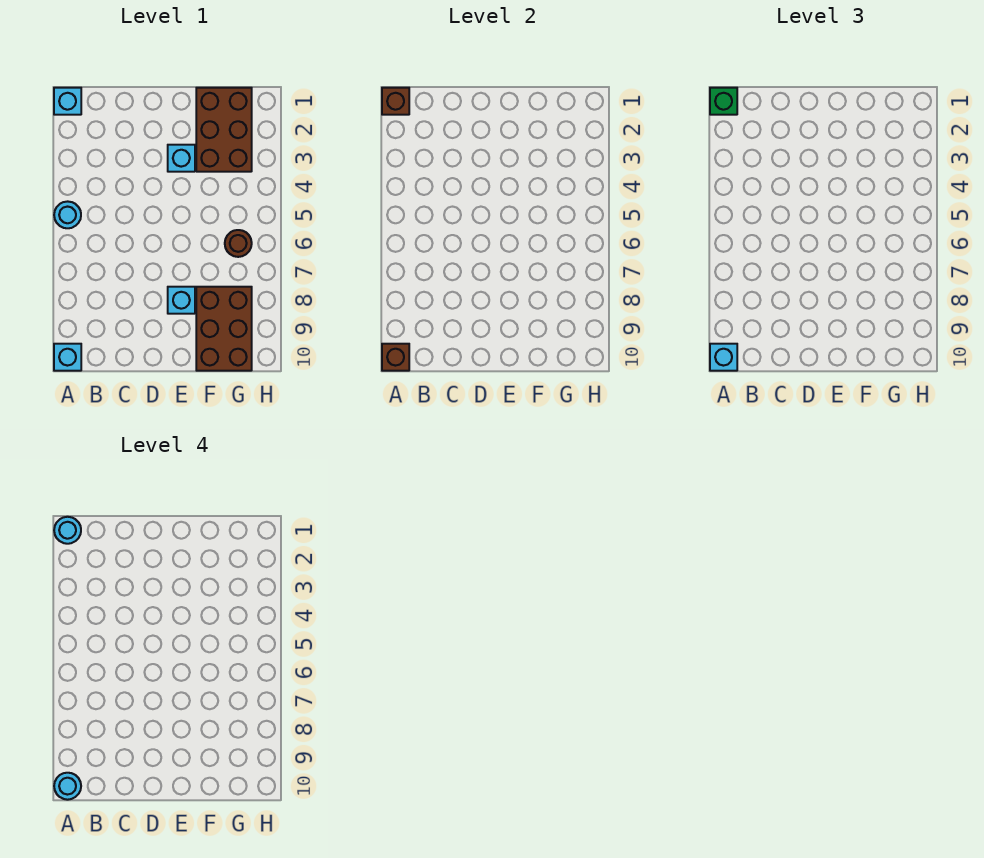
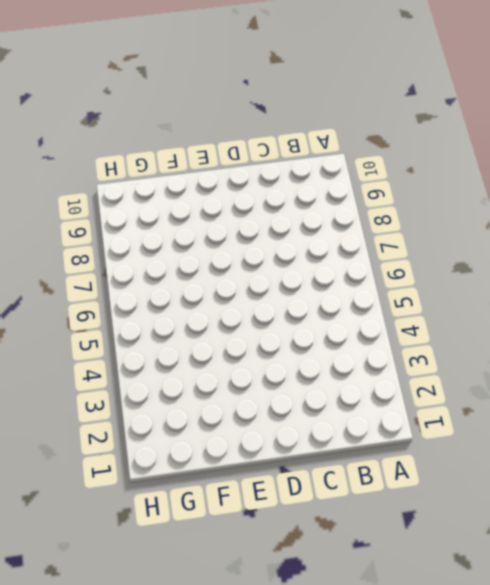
none -> cyan brick A1 level 1
none -> cyan round brick A5 level 1
none -> cyan brick A10 level 1

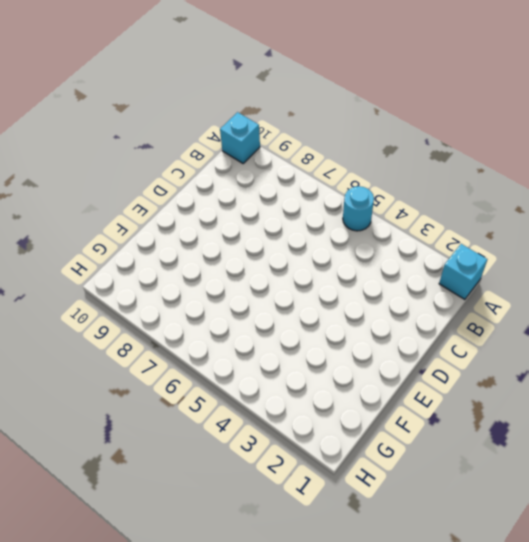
none -> cyan brick E3 level 1
none -> cyan brick E8 level 1
none -> brown brick F1:G3 level 1

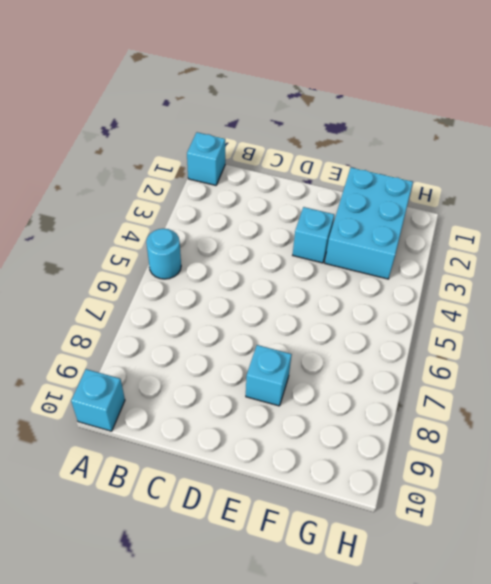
cyan brick F1:G3 level 1 -> brown brick F1:G3 level 1
none -> brown brick F8:G10 level 1
none -> brown round brick G6 level 1
none -> brown brick A1 level 2

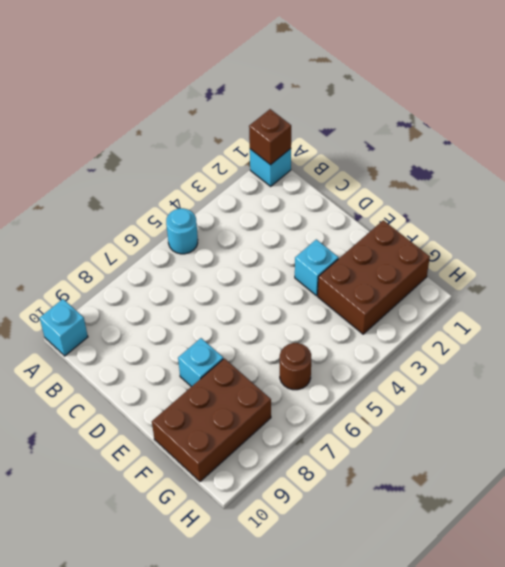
none -> brown brick A10 level 2
none -> green brick A1 level 3
none -> cyan brick A10 level 3

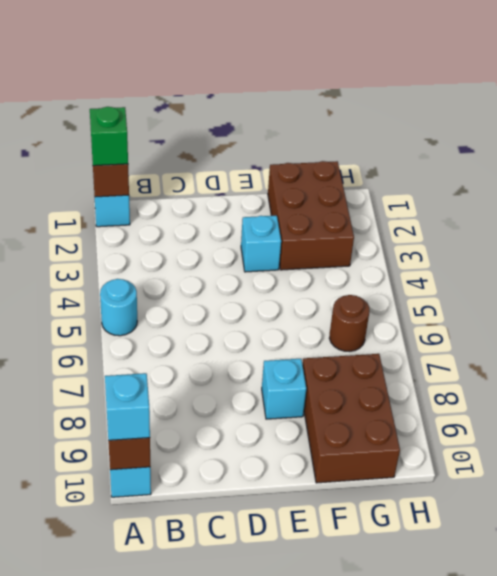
none -> cyan round brick A1 level 4
none -> cyan round brick A10 level 4

